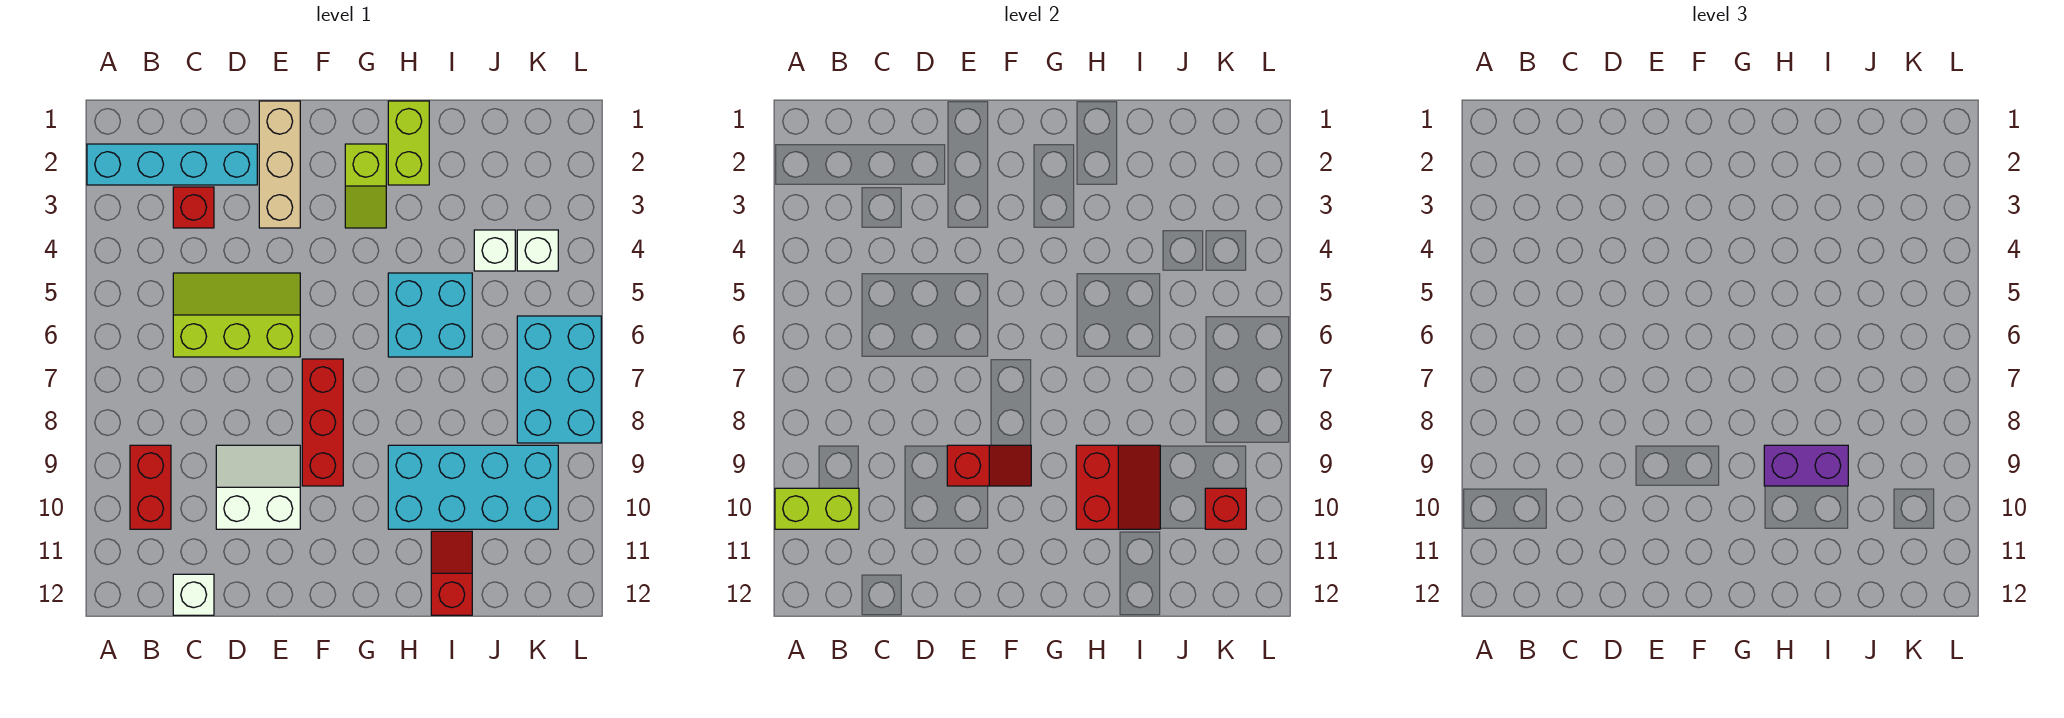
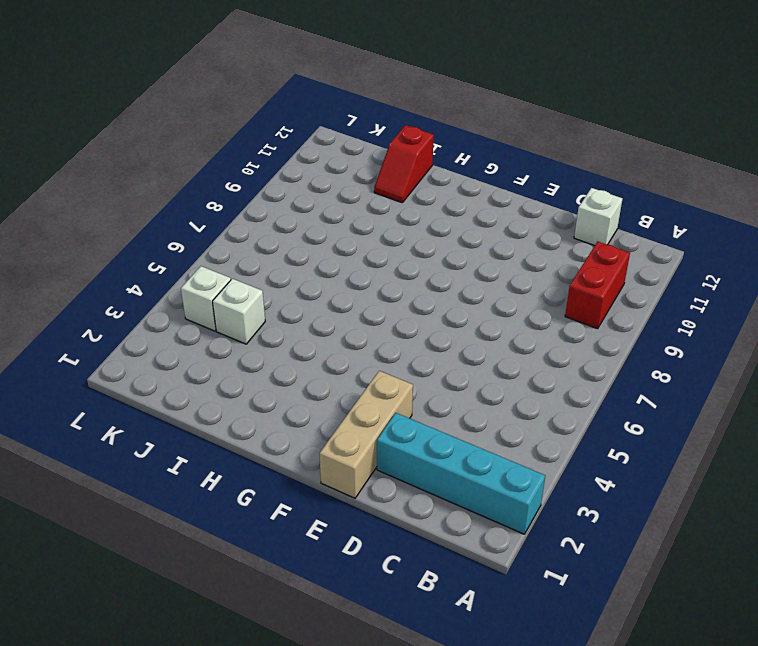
none -> red brick C3 level 1
none -> lime slope C5:E6 level 1 top 6
none -> white slope D9:E10 level 1 top 10

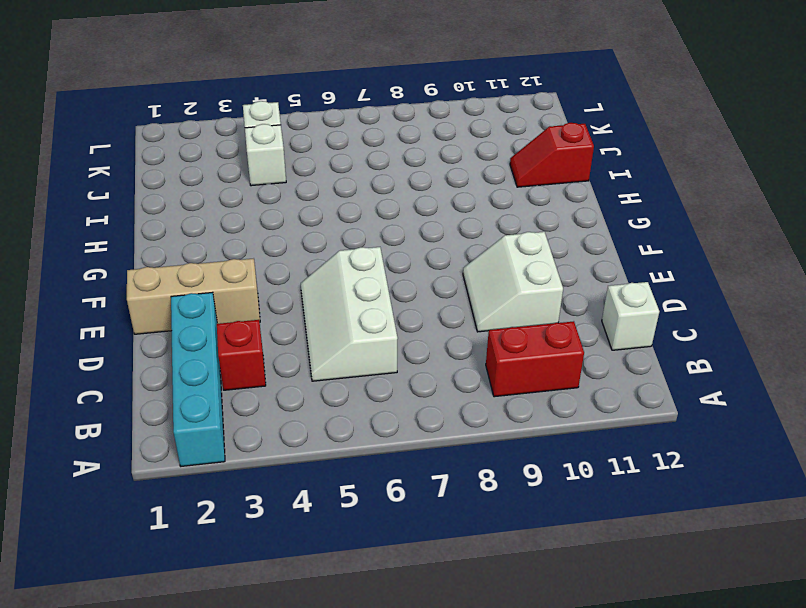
white slope C5:E6 level 1 top 6 -> lime slope C5:E6 level 1 top 6
none -> red brick F7:F9 level 1
none -> lime slope G2:G3 level 1 top 2
none -> lime brick H1:H2 level 1

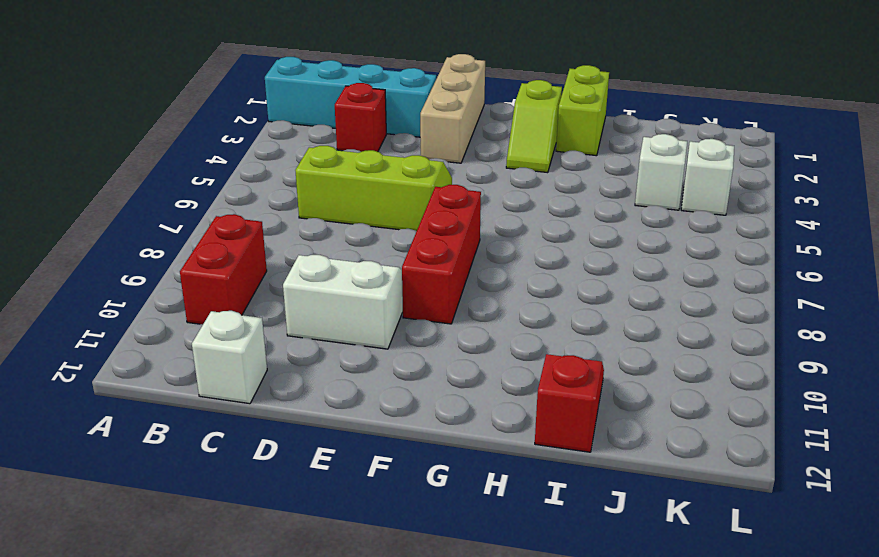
none -> cyan brick H5:I6 level 1
none -> cyan brick H9:K10 level 1
none -> cyan brick K6:L8 level 1

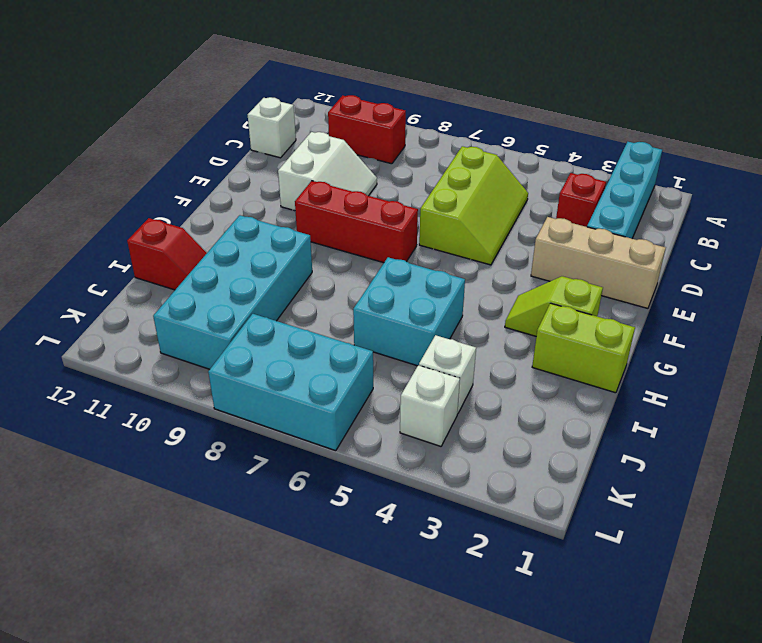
none -> lime brick A10:B10 level 2
none -> red slope E9:F9 level 2 top E
none -> red slope H9:I10 level 2 top H

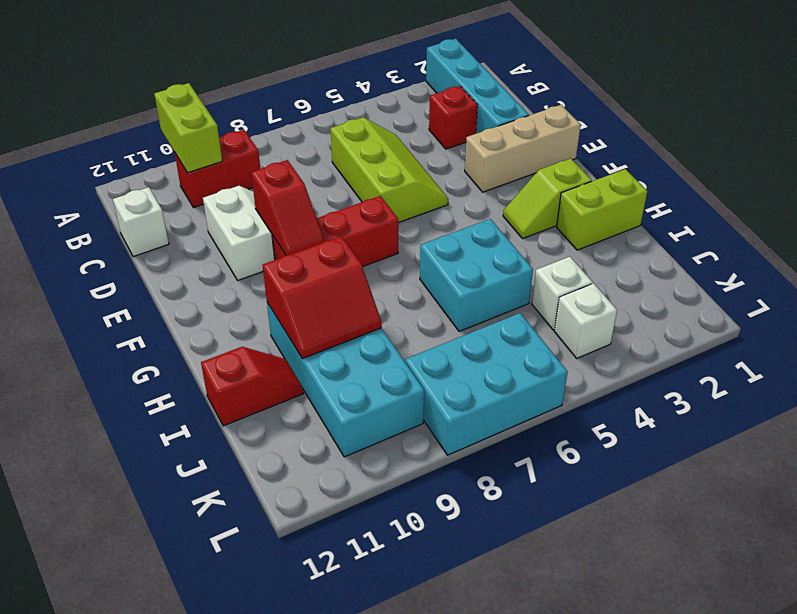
none -> red brick K10 level 2
none -> purple brick H9:I9 level 3

